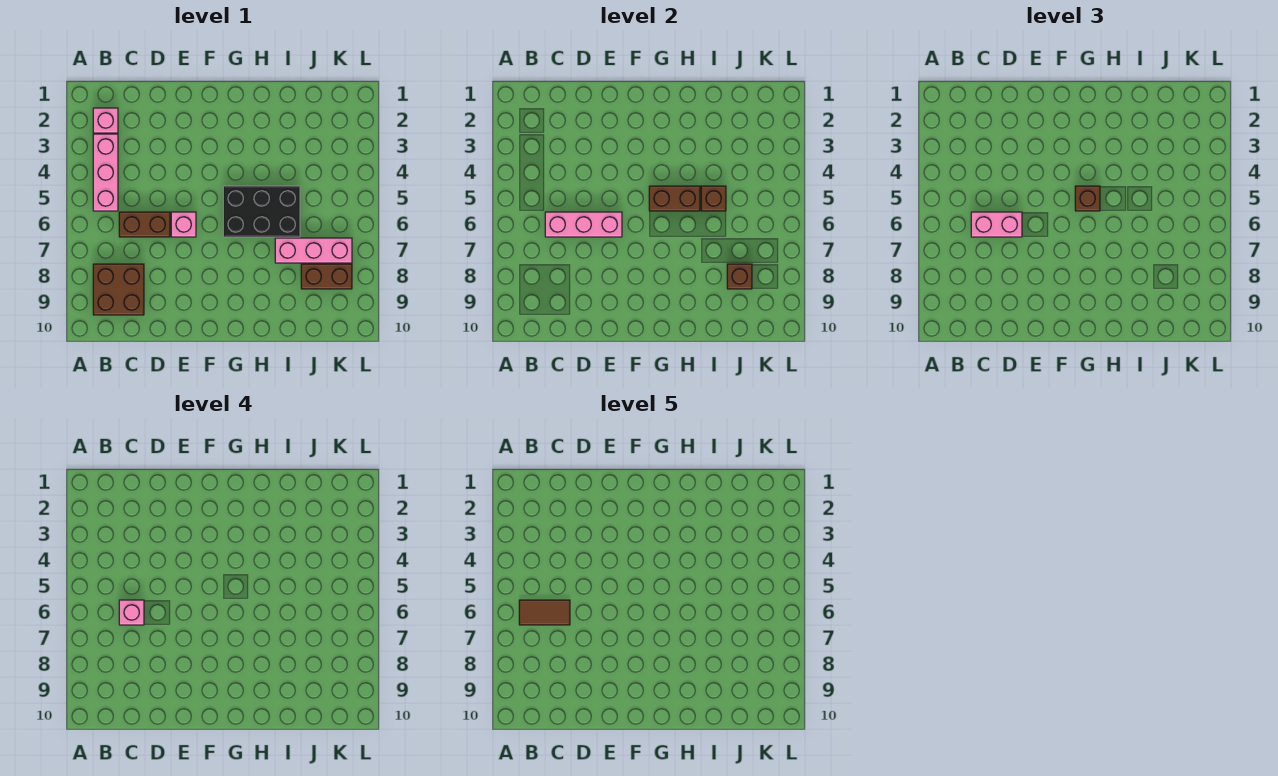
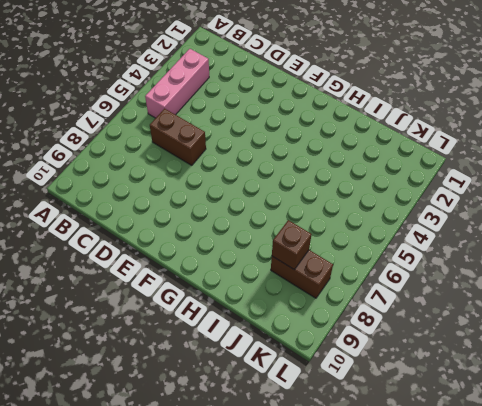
none -> pink brick B2 level 1
none -> brown brick B8:C9 level 1
none -> pink brick E6 level 1

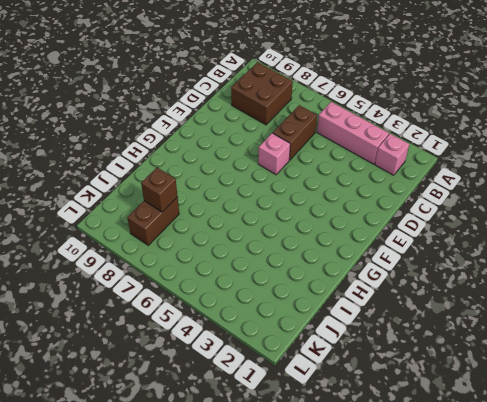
none -> black brick G5:I6 level 1
none -> pink brick I7:K7 level 1
none -> pink brick C6:E6 level 2

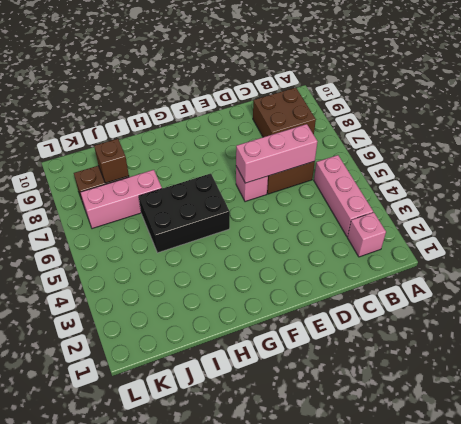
none -> brown brick G5:H5 level 2
none -> brown brick I5 level 2
none -> pink brick C6:D6 level 3

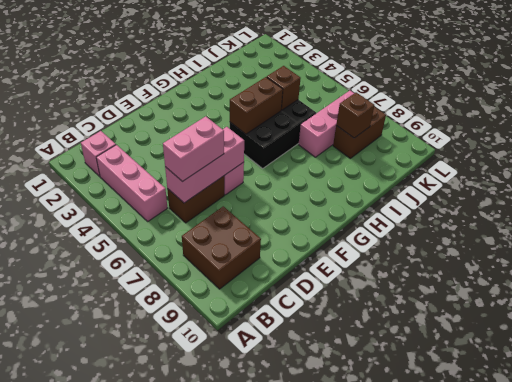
none -> brown brick G5 level 3
none -> pink brick C6 level 4
none -> brown tile B6:C6 level 5

